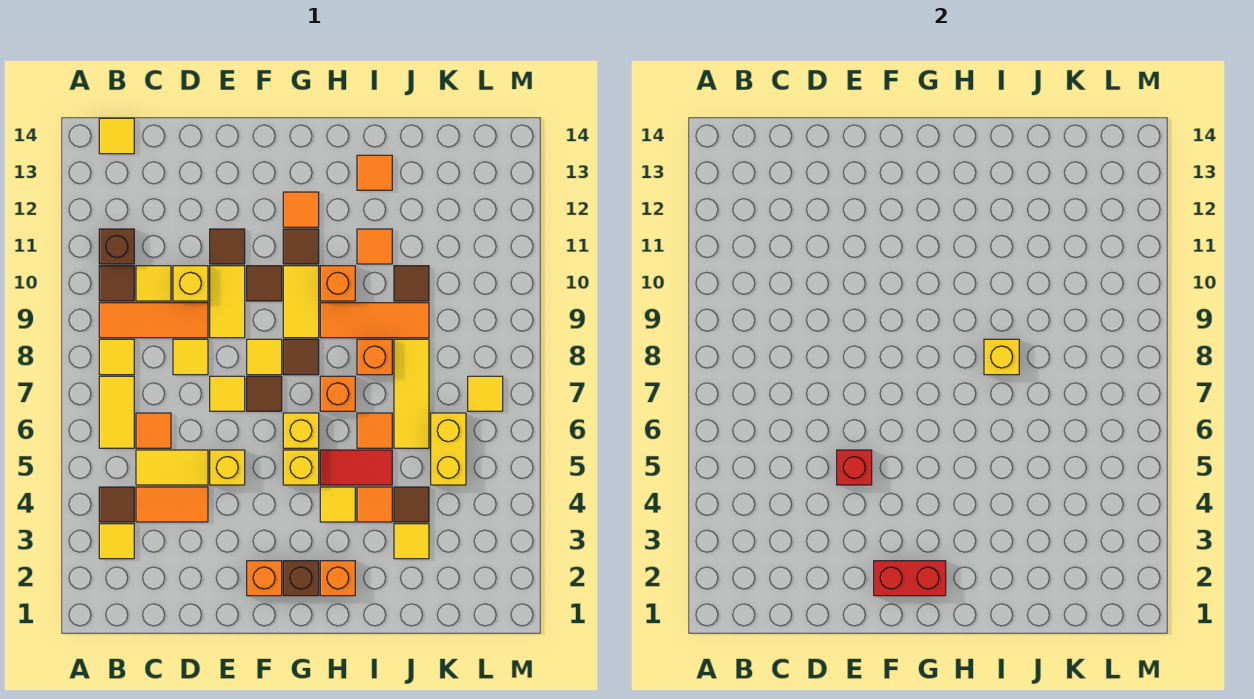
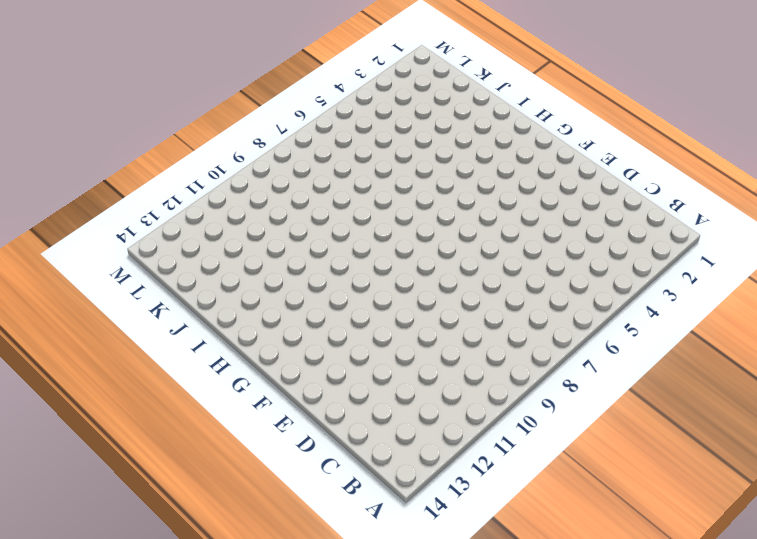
none -> yellow tile B3 level 1
none -> brown tile B4 level 1
none -> yellow tile B6:B7 level 1
none -> yellow tile B8 level 1

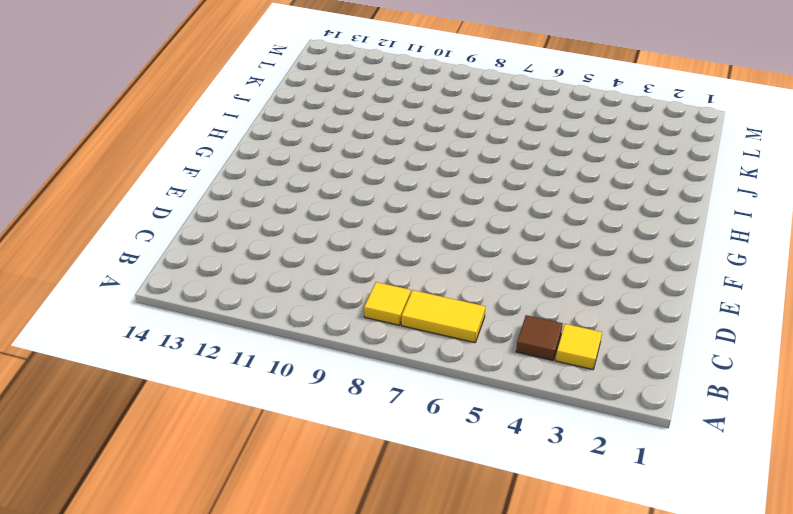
none -> orange tile B9:D9 level 1
none -> brown tile B10 level 1
none -> brown brick B11 level 1
none -> yellow tile B14 level 1

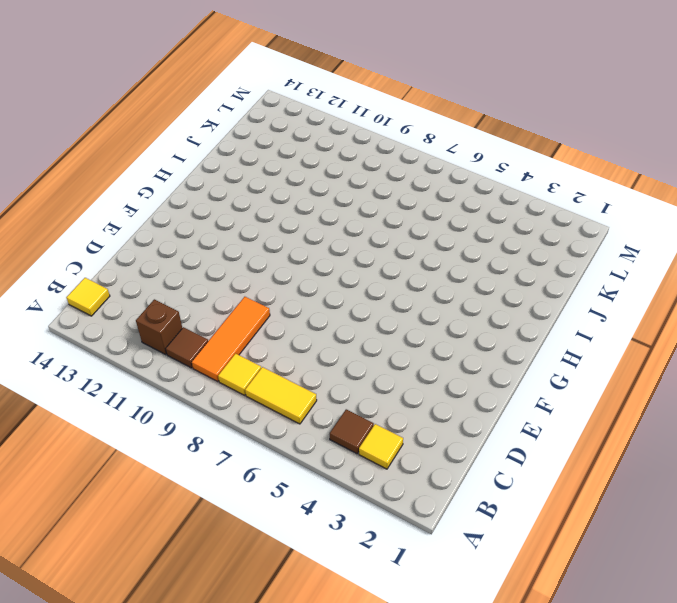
none -> orange tile C4:D4 level 1
none -> yellow tile C5:D5 level 1
none -> orange tile C6 level 1
none -> yellow tile C10 level 1

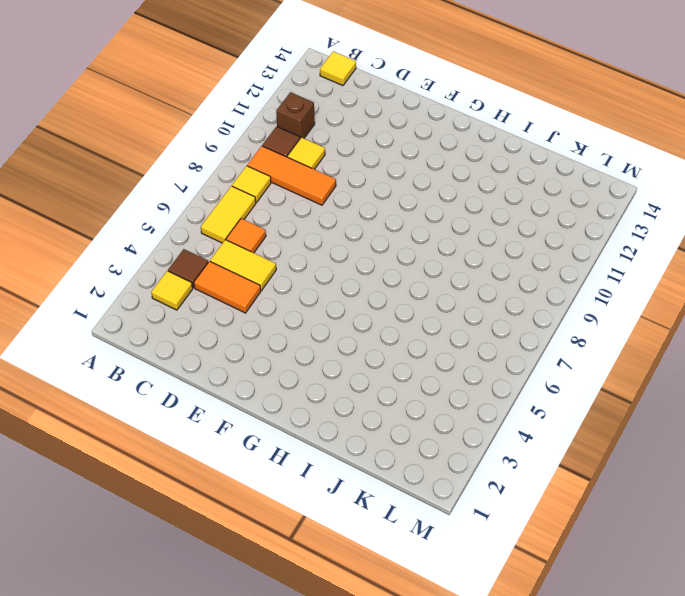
none -> yellow tile D8 level 1
none -> yellow brick D10 level 1
none -> yellow brick E5 level 1
none -> yellow tile E7 level 1

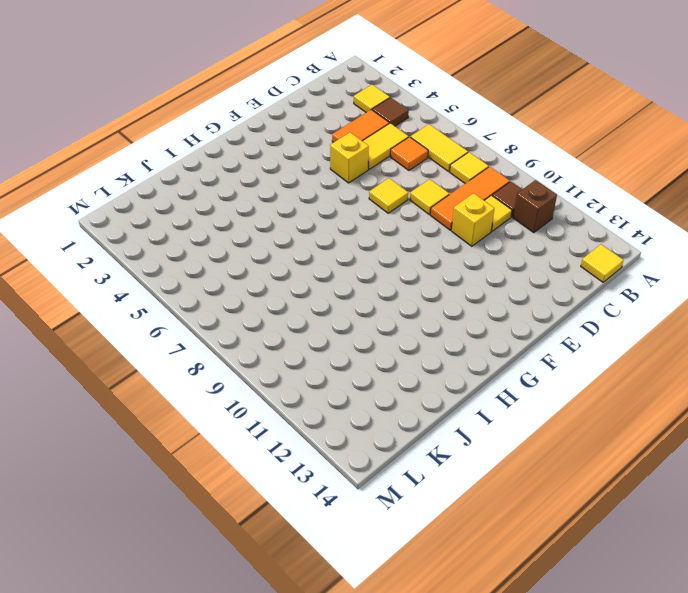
none -> yellow tile E9:E10 level 1
none -> brown tile E11 level 1
none -> orange brick F2 level 1
none -> brown tile F7 level 1

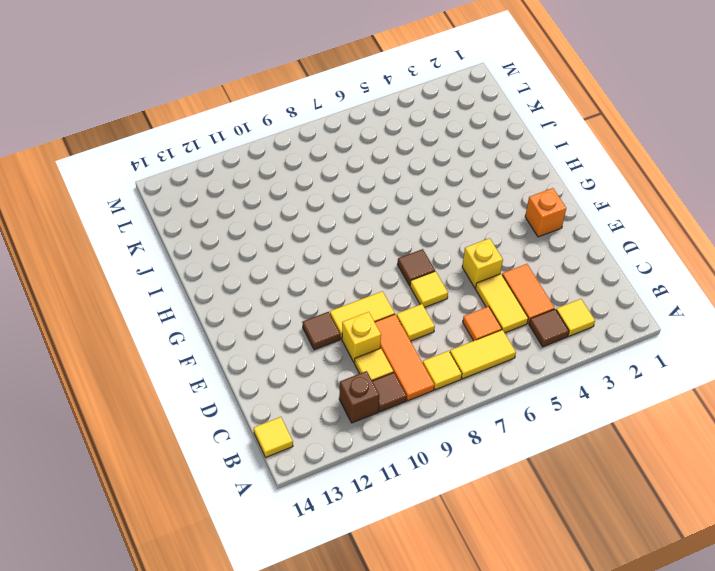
none -> yellow tile F8 level 1
none -> brown tile F10 level 1
none -> brown brick G2 level 1
none -> yellow brick G5 level 1

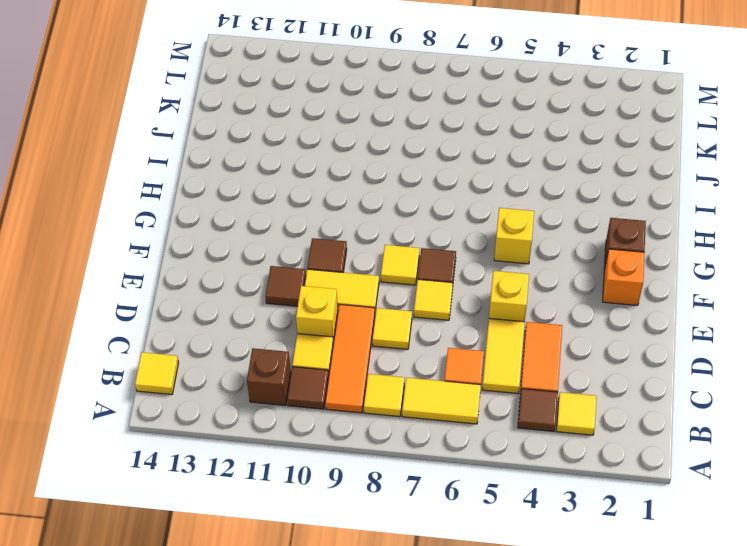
none -> yellow brick G6 level 1
none -> brown tile G8 level 1
none -> yellow tile G9:G10 level 1
none -> brown tile G11 level 1

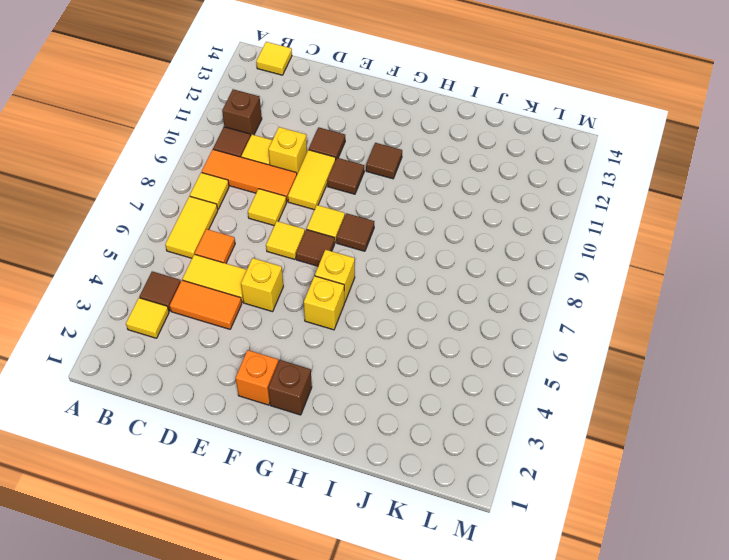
none -> yellow tile G9:G10 level 1
none -> orange tile G12 level 1
none -> orange brick H2 level 1
none -> yellow tile H4 level 1

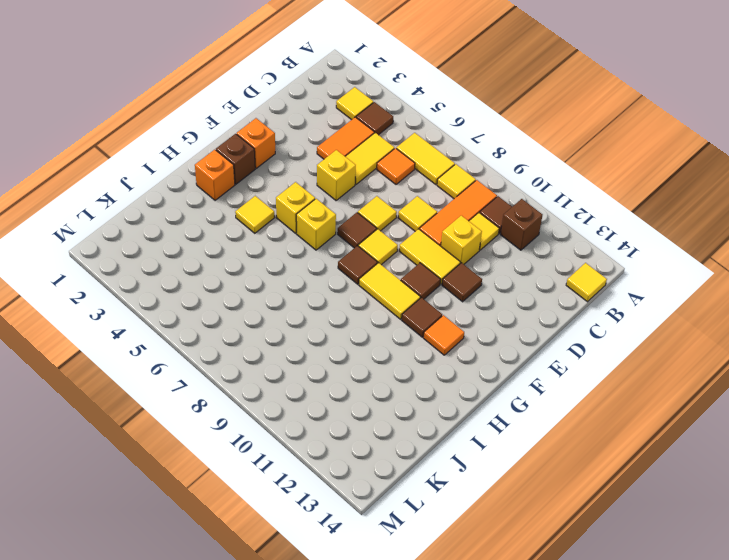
none -> red tile H5:I5 level 1
none -> orange brick H7 level 1
none -> orange tile H9:J9 level 1
none -> orange brick H10 level 1

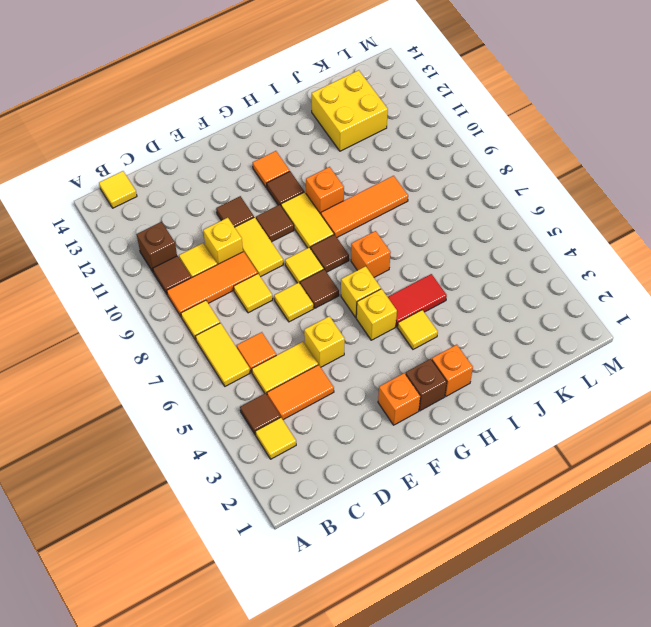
yellow brick J12:K13 level 1 -> none
none -> orange tile I4 level 1
none -> orange tile I6 level 1
none -> orange brick I8 level 1
none -> orange tile I11 level 1

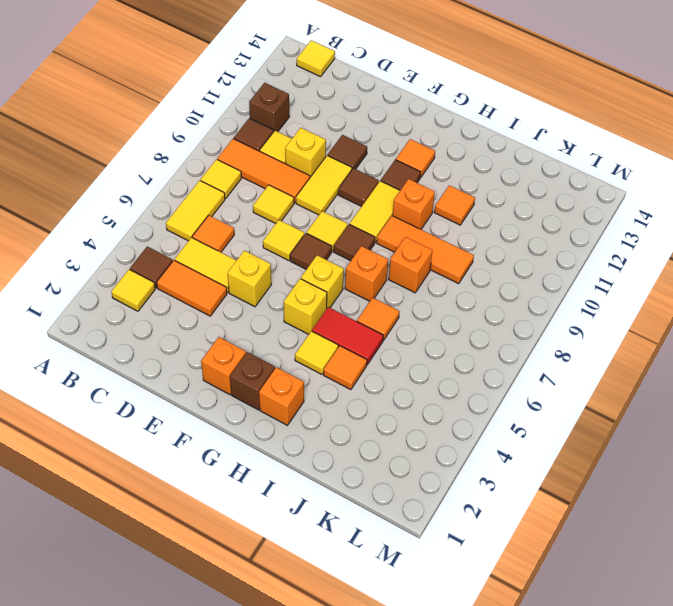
none -> orange tile I13 level 1
none -> yellow tile J3 level 1
none -> brown tile J4 level 1
none -> yellow tile J6:J8 level 1

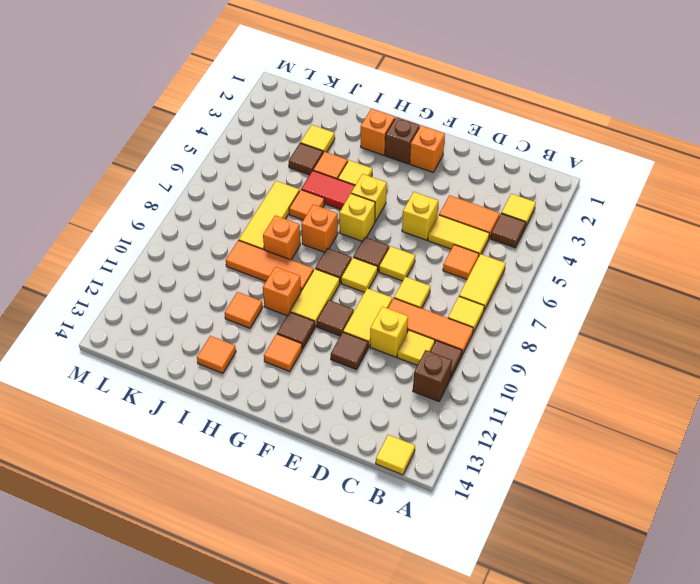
none -> brown tile J10 level 1
none -> yellow brick K5:K6 level 1
none -> yellow tile L7 level 1
none -> red brick E5 level 2

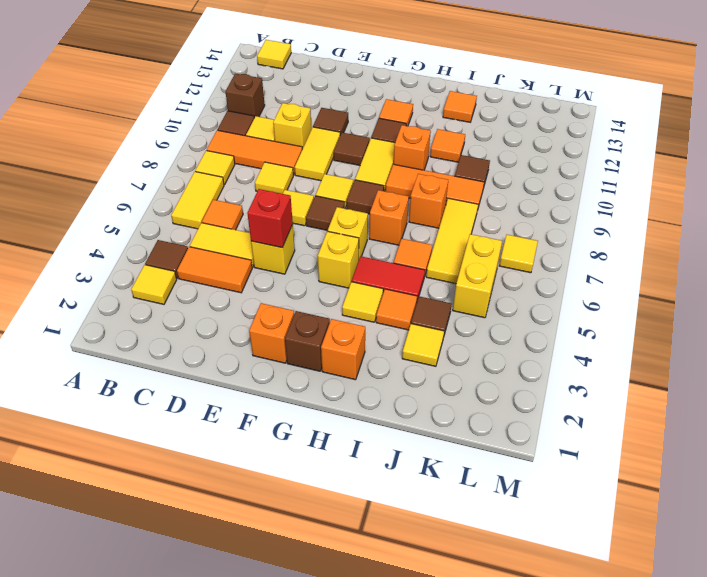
none -> red brick F2:G2 level 2
none -> yellow brick I8 level 2

